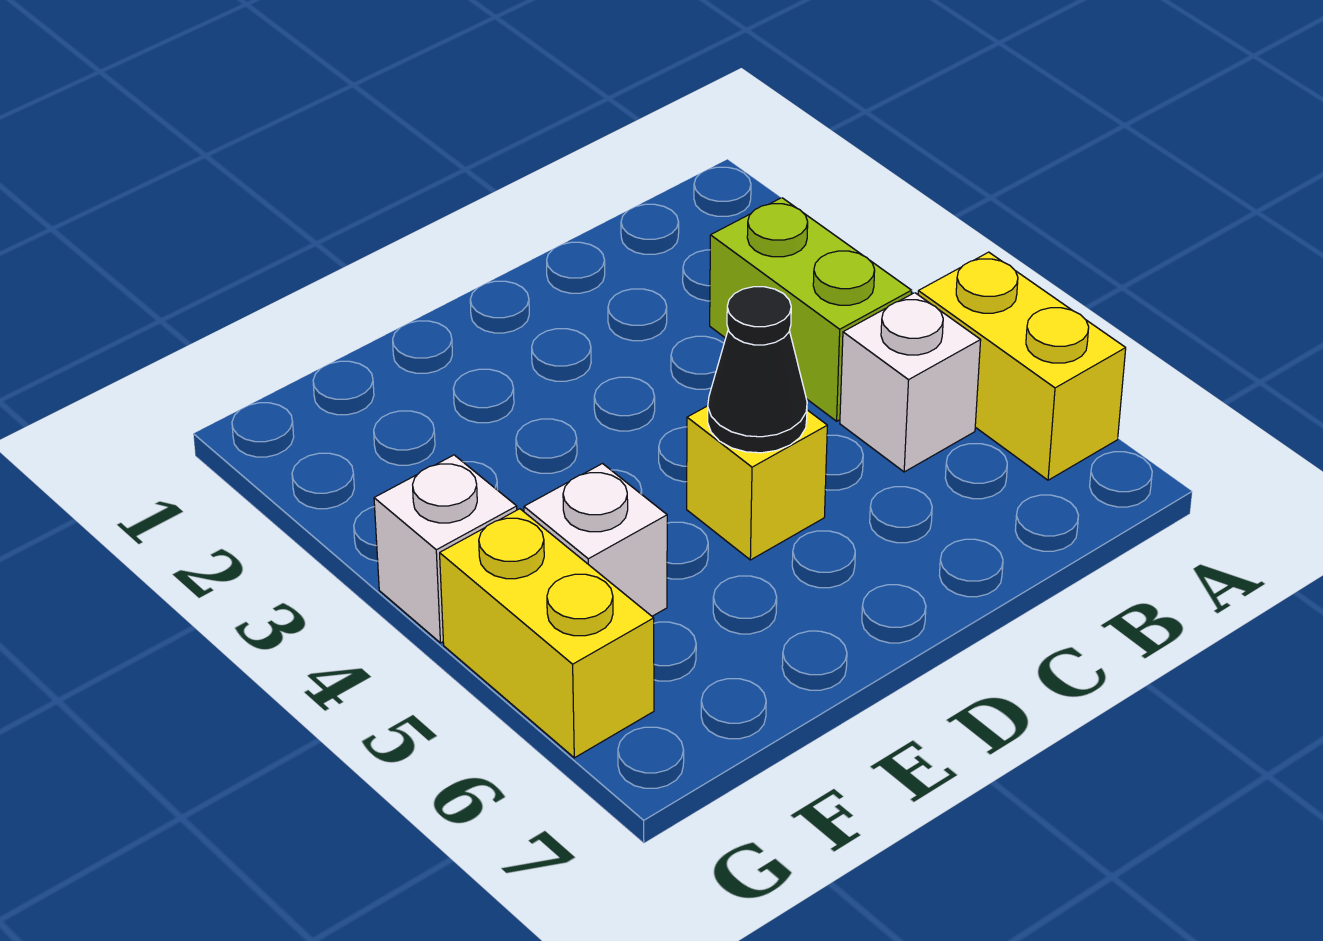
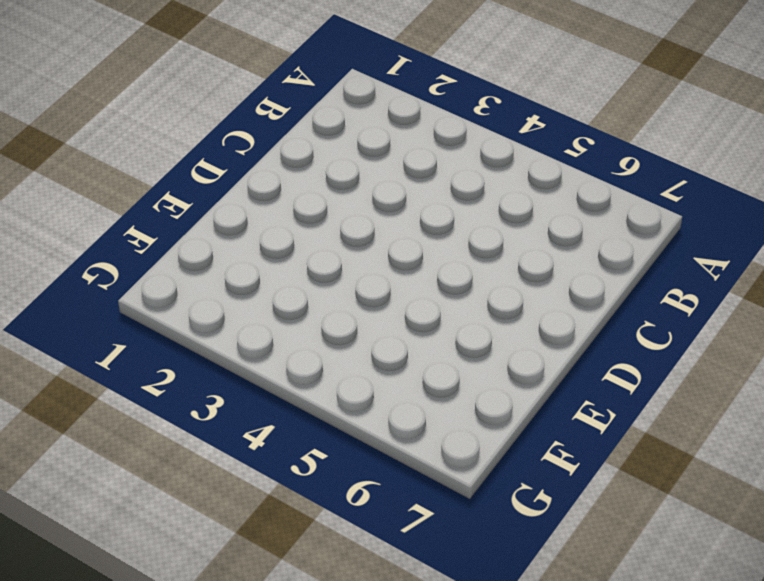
none -> yellow brick A5:A6 level 1
none -> lime brick B3:B4 level 1

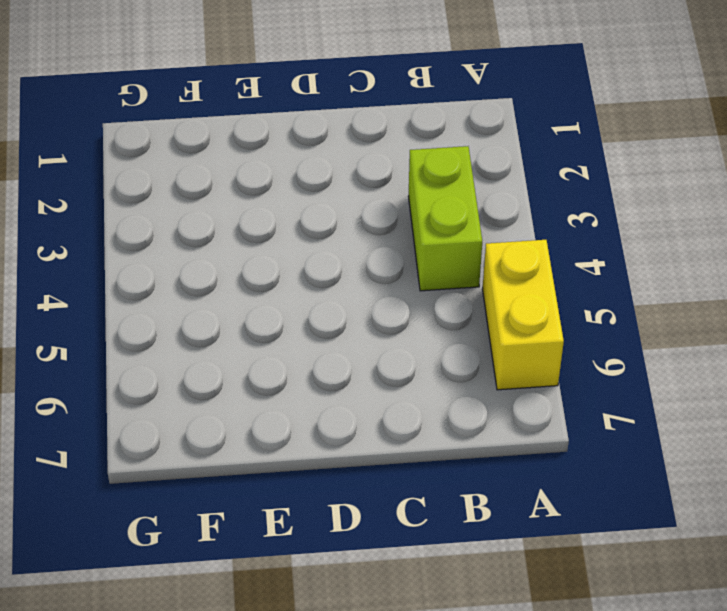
none -> white brick B5 level 1
none -> yellow brick D5 level 1

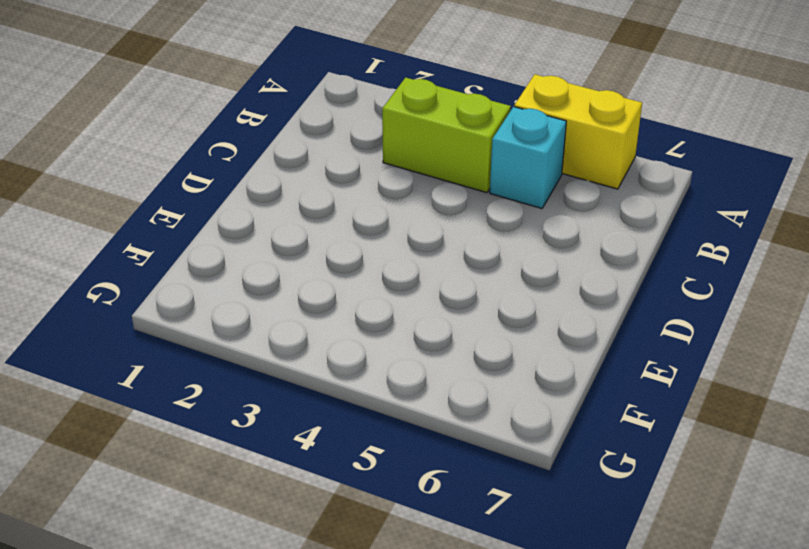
cyan brick B5 level 1 -> white brick B5 level 1
none -> yellow brick D5 level 1
none -> white brick F5 level 1

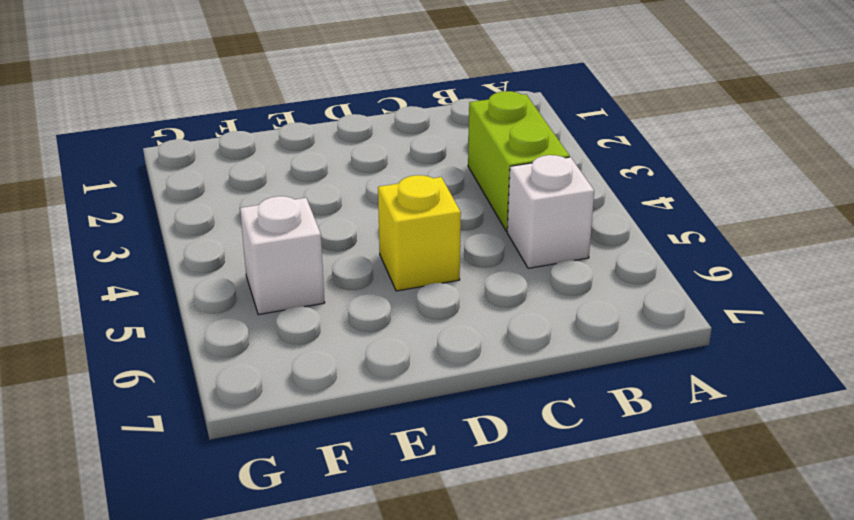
none -> yellow brick A5:A6 level 1
none -> white brick G4 level 1

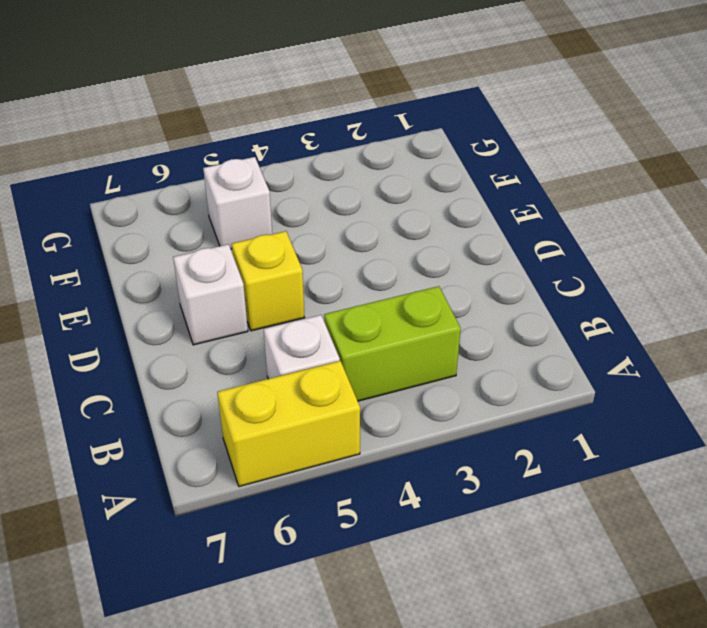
white brick D6 level 1 -> white brick G4 level 1
none -> yellow brick G5:G6 level 1
none -> black cone D5 level 2

